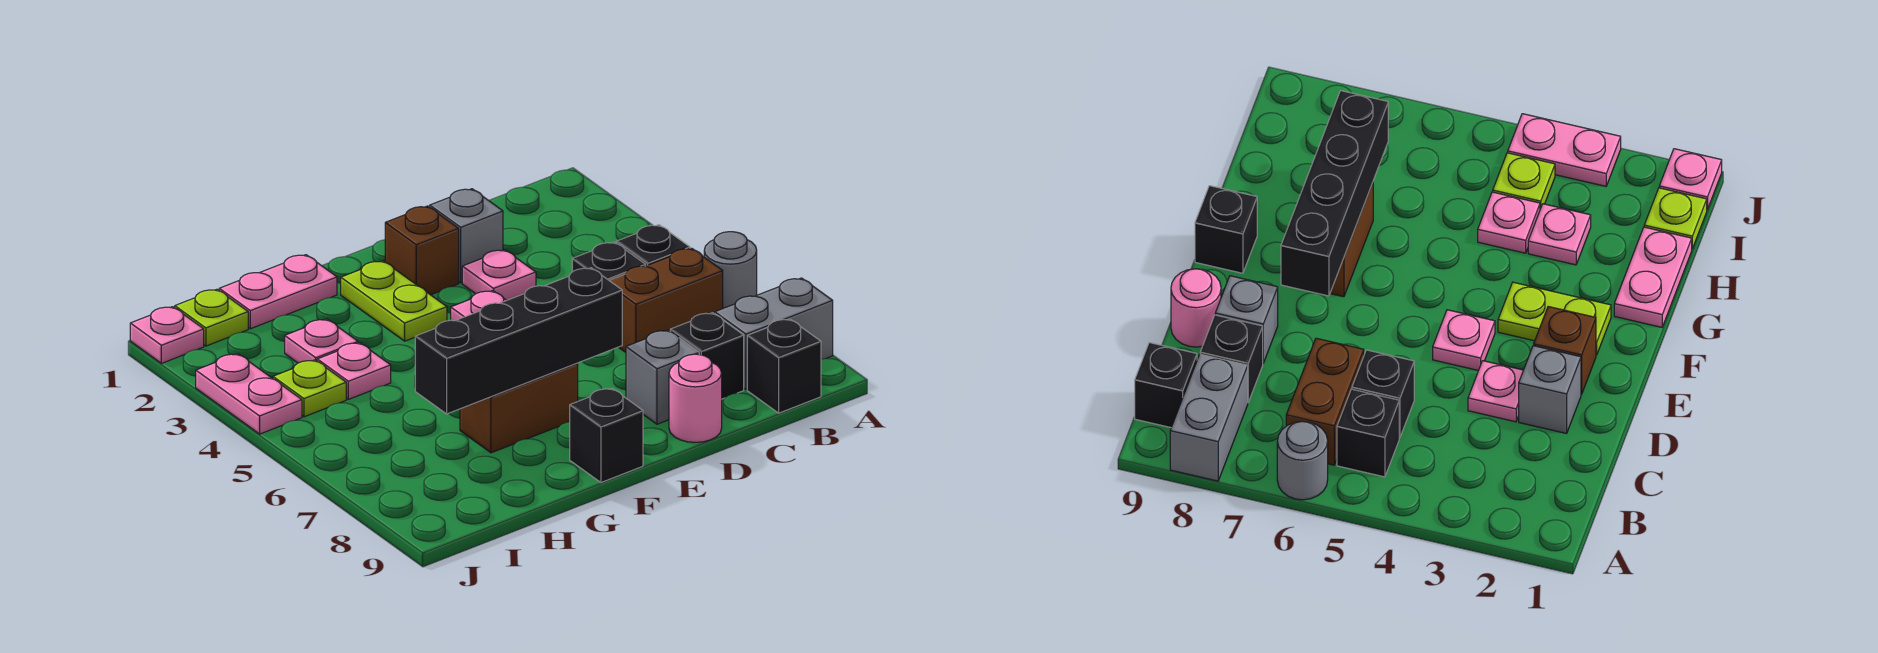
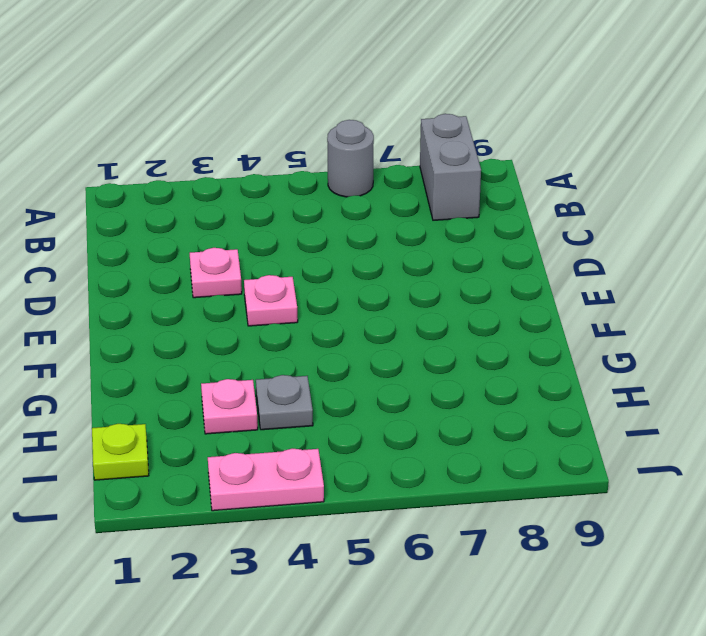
grey plate H4 level 1 -> pink plate H4 level 1
none -> black brick B5 level 1
none -> brown brick B6:C6 level 1
none -> black brick B9 level 1

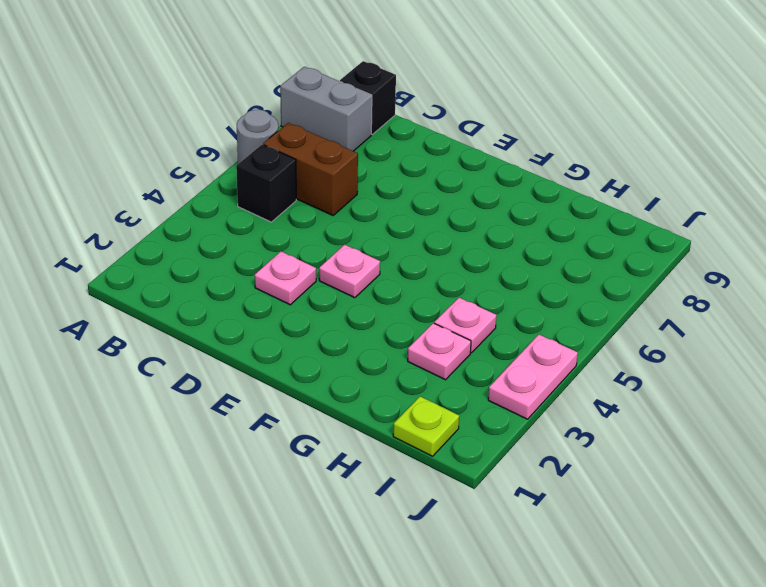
none -> black brick C5 level 1
none -> black brick C8 level 1
none -> grey brick D2 level 1

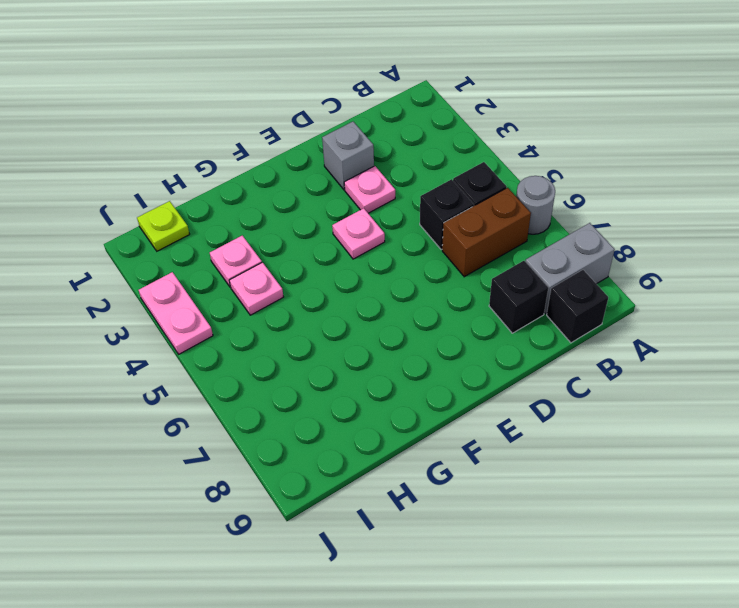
none -> grey brick D8 level 1
none -> pink round brick D9 level 1
none -> brown brick E2 level 1

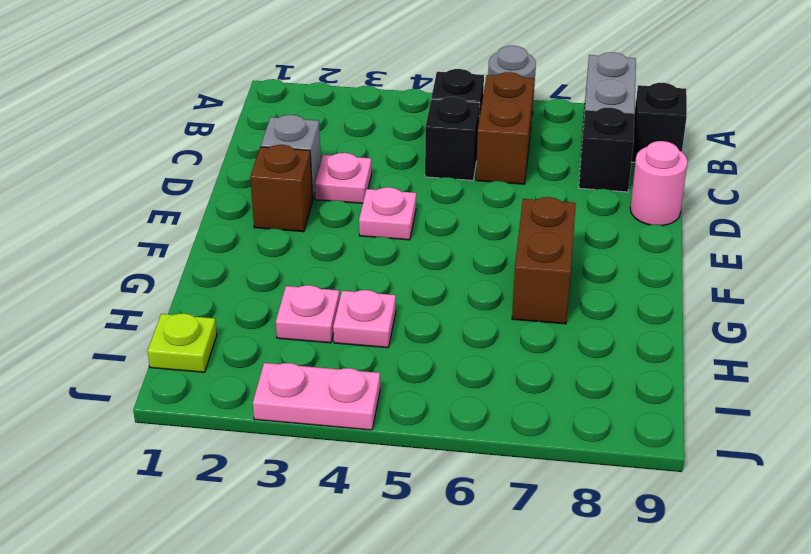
none -> grey brick D8 level 1
none -> lime plate F2:F3 level 1
none -> black brick F9 level 1

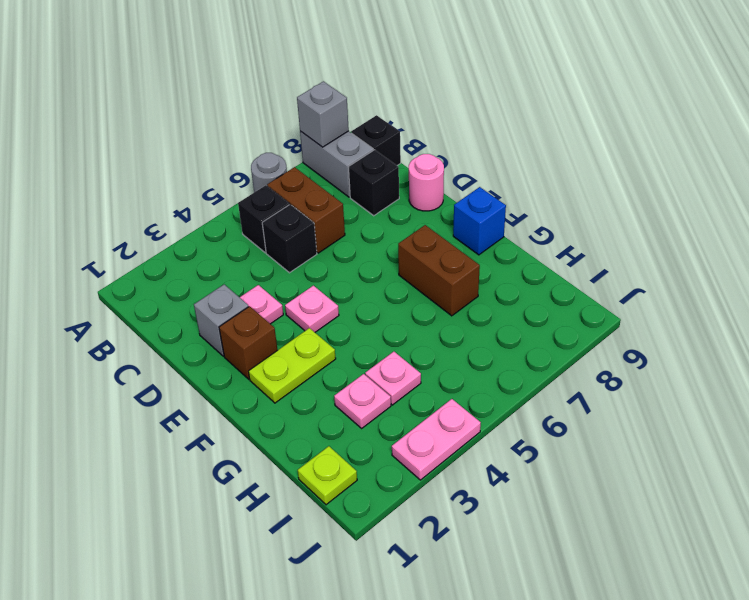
grey brick A8 level 2 -> grey brick D8 level 1
blue brick F9 level 1 -> black brick F9 level 1
none -> pink plate G1:H1 level 1
none -> lime plate I4 level 1
none -> pink plate J1 level 1

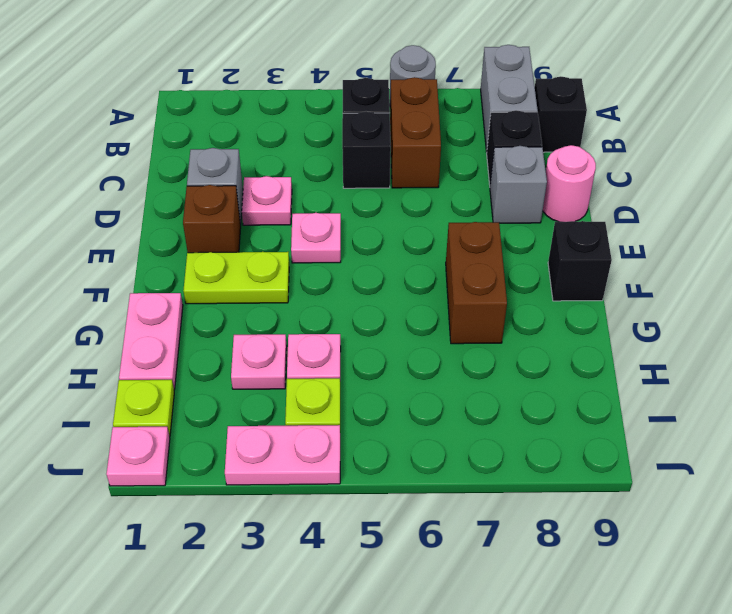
none -> black brick E7:H7 level 2

